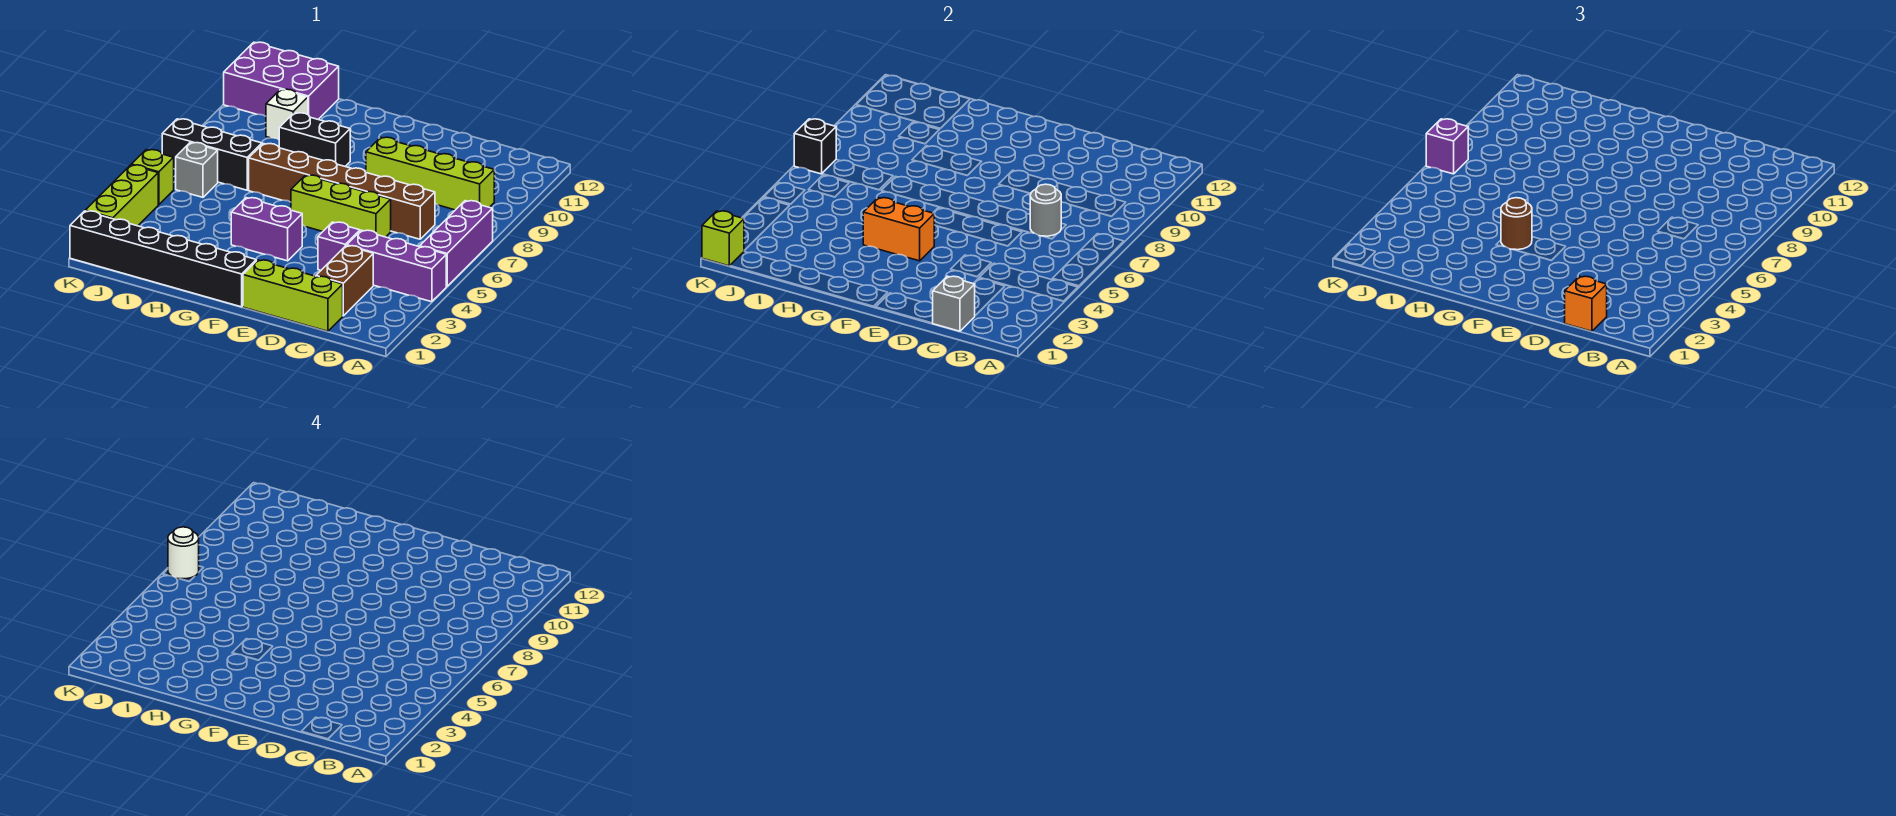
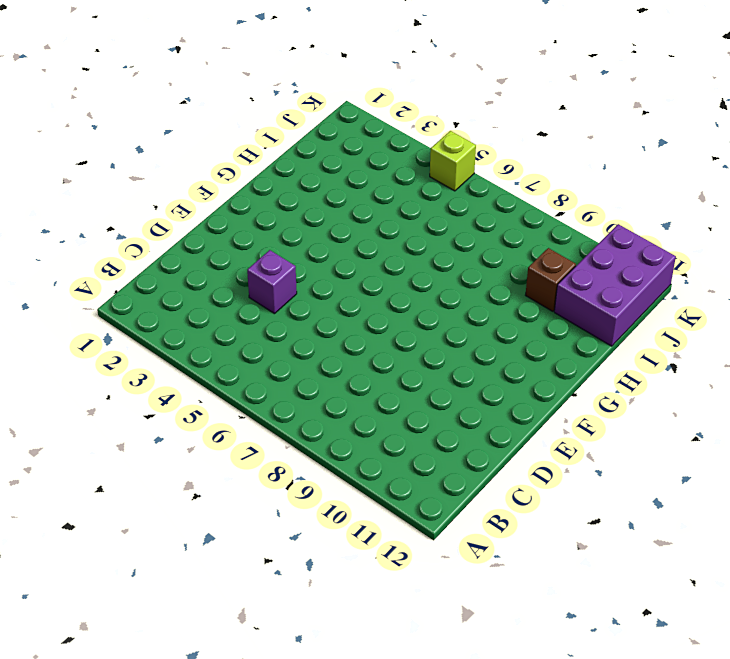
brown brick I10 level 1 -> white brick I10 level 1
none -> purple brick A4:C4 level 1
none -> purple brick A5:A7 level 1
none -> lime brick B9:E9 level 1

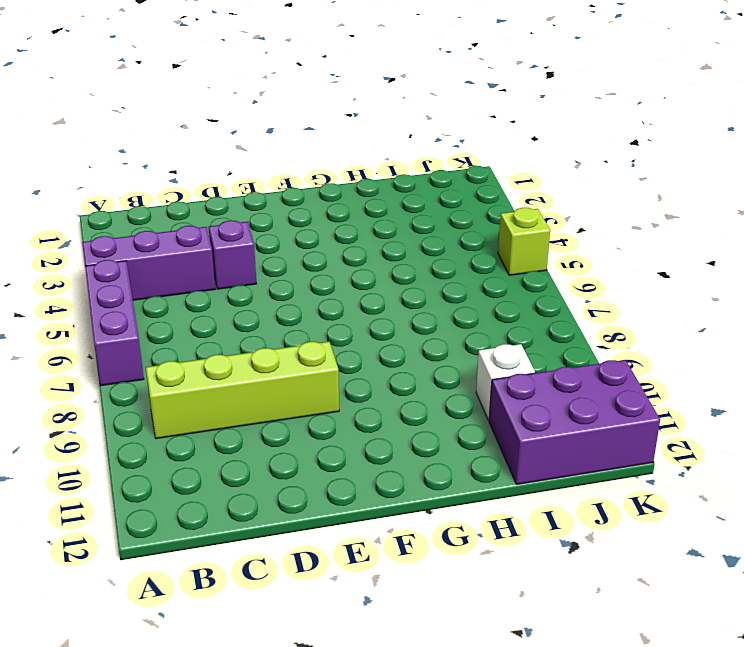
none -> lime brick C1:E1 level 1
none -> brown brick C2:C3 level 1
none -> brown brick C7:H7 level 1

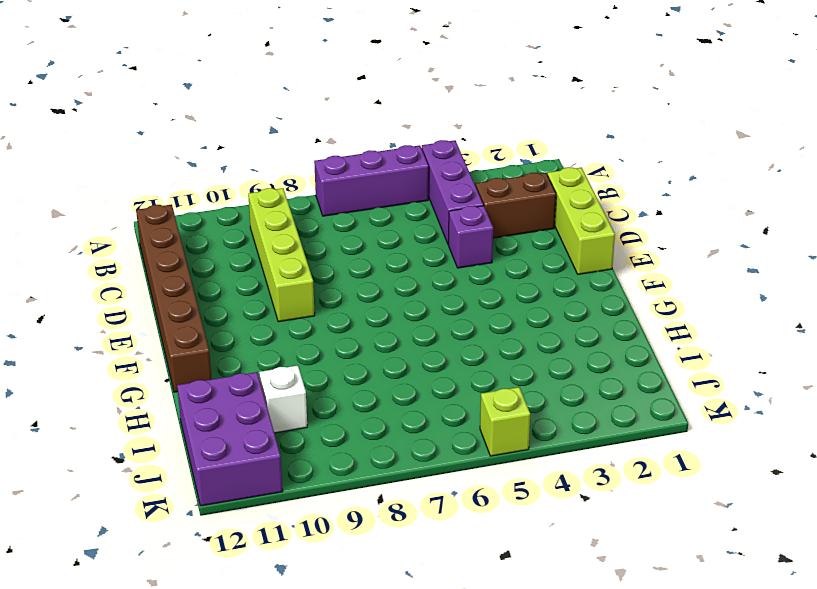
brown brick B12:G12 level 1 -> brown brick C7:H7 level 1
none -> lime brick D6:F6 level 1
none -> black brick F1:K1 level 1
none -> purple brick F4:G4 level 1

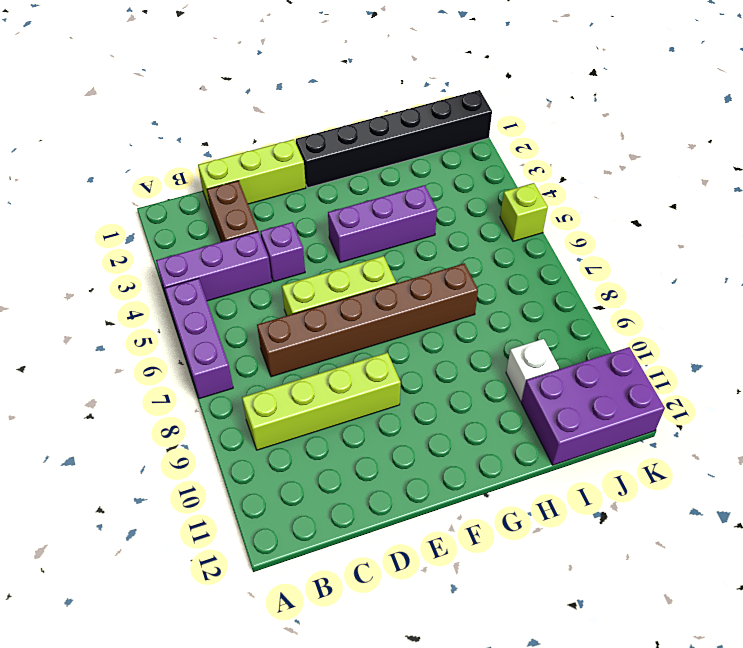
purple brick F4:H4 level 1 -> purple brick F4:G4 level 1
none -> black brick G9:H9 level 1
none -> black brick I7:K7 level 1
none -> grey brick J6 level 1

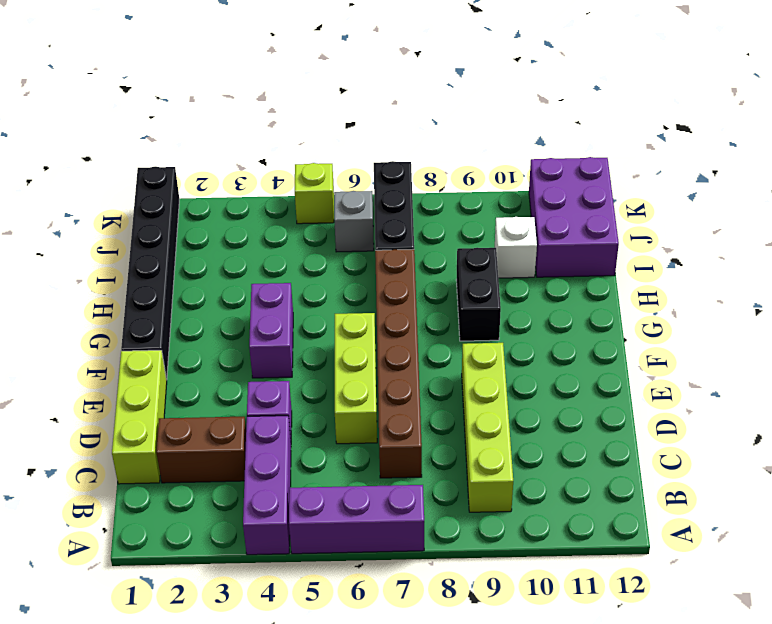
none -> lime brick K2:K4 level 1
none -> grey brick C1 level 2
none -> grey round brick C7 level 2

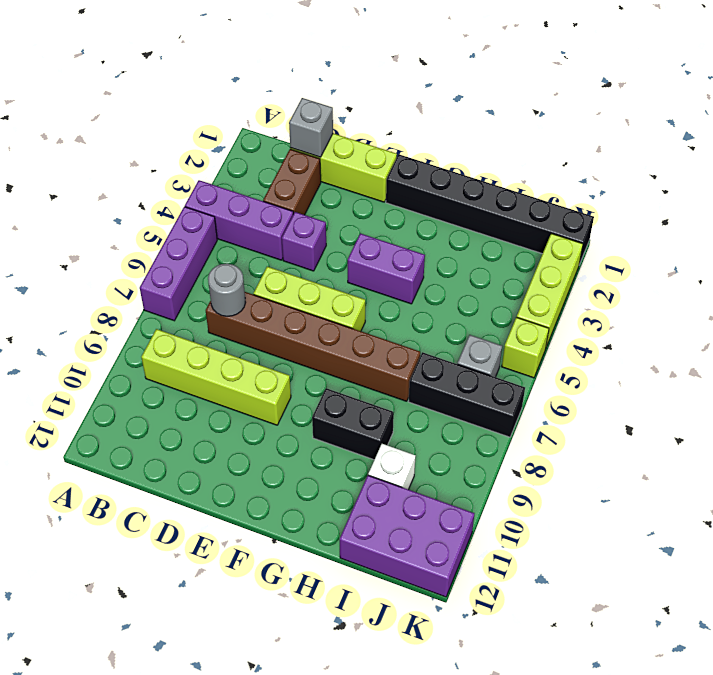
none -> orange brick F4:G4 level 2
none -> lime brick K1 level 2
none -> black brick K7 level 2

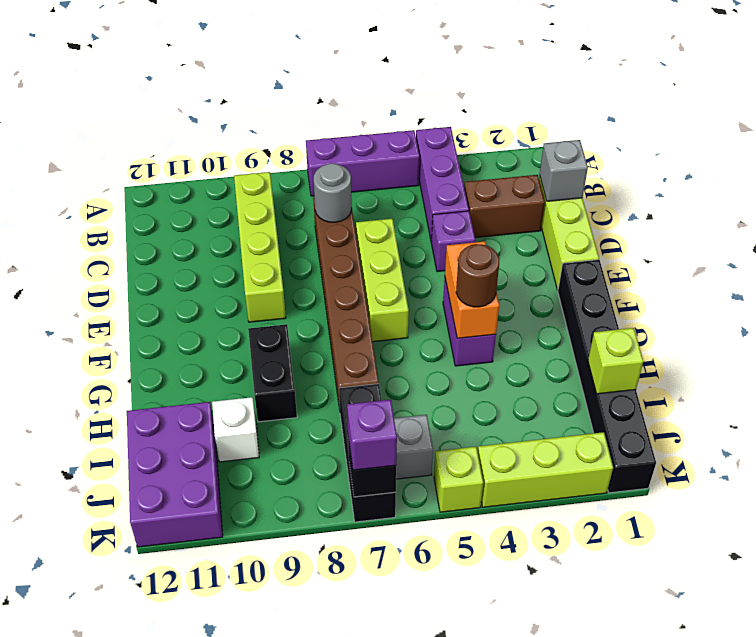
lime brick I1 level 2 -> lime brick K1 level 2
none -> orange brick C1 level 3
none -> white round brick K7 level 4

